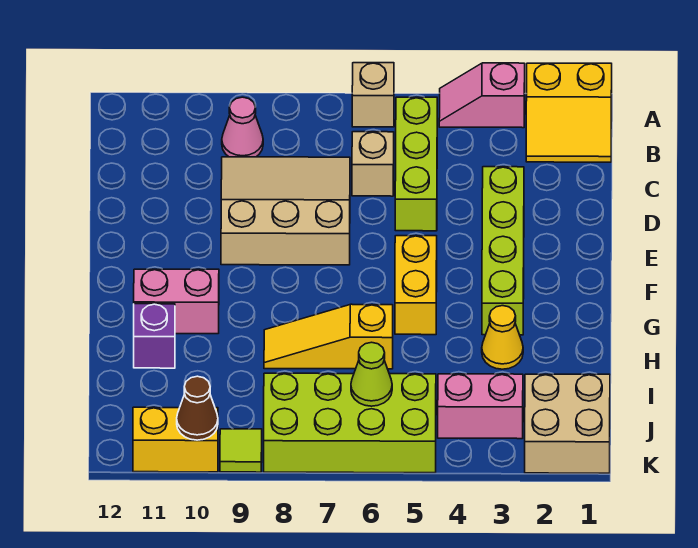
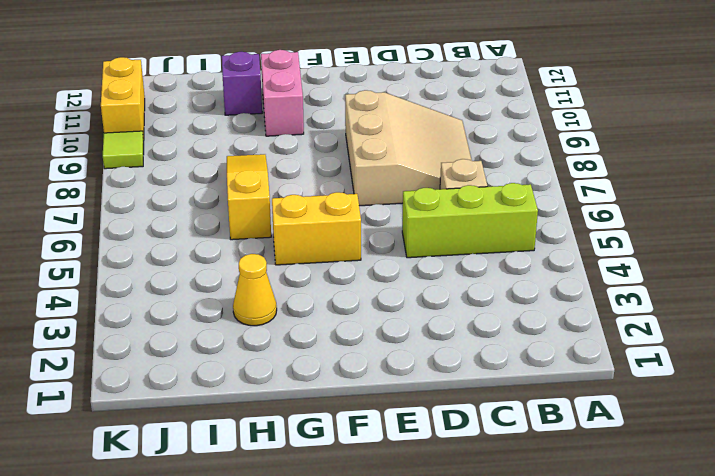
none -> yellow slope A1:B2 level 1 top A
none -> pink slope A3:A4 level 1 top 3
none -> tan brick A6 level 1

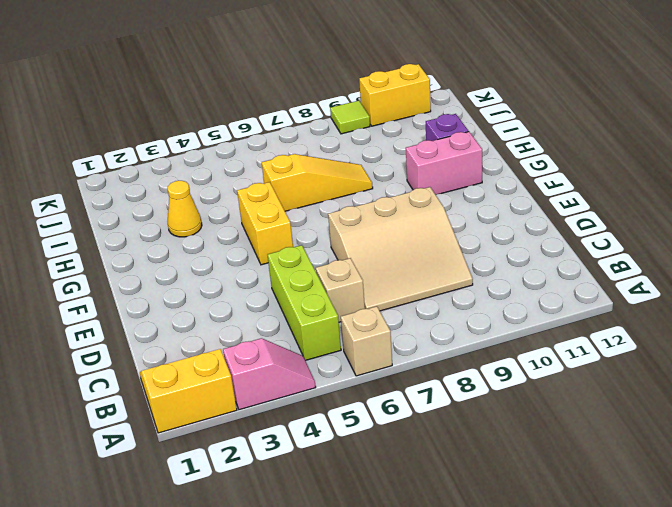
none -> pink cone B9 level 1
none -> lime brick D3:G3 level 1
none -> tan brick J1:K2 level 1

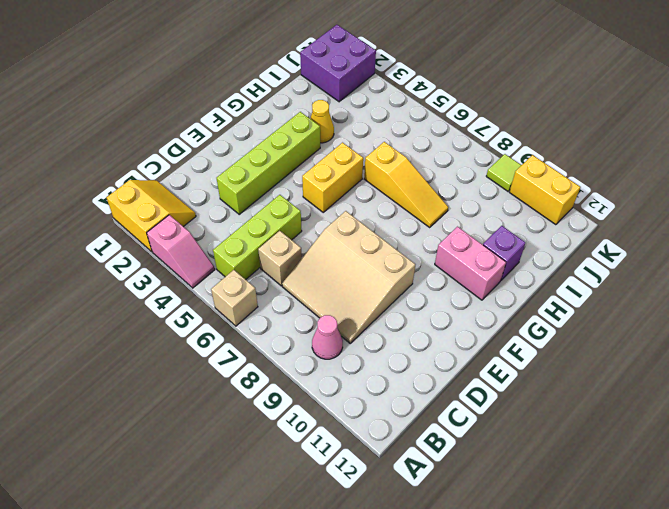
purple brick J1:K2 level 1 -> tan brick J1:K2 level 1
none -> pink brick J3:J4 level 1
none -> lime brick J5:K8 level 1
none -> lime cone J6 level 2

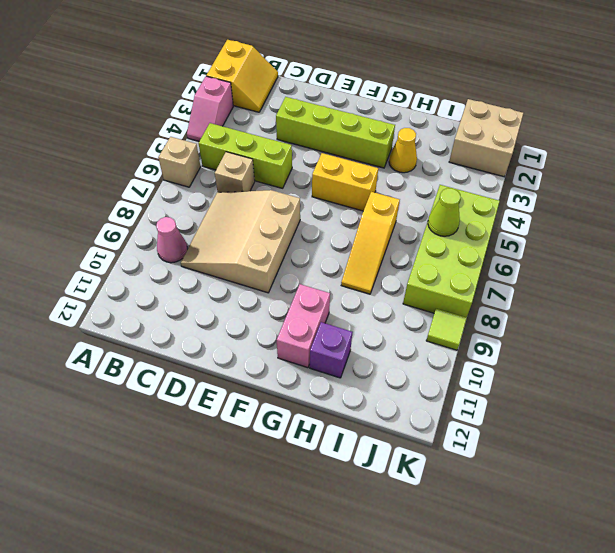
none -> pink brick J3:J4 level 1
none -> yellow brick K10:K11 level 1
none -> brown cone K10 level 2

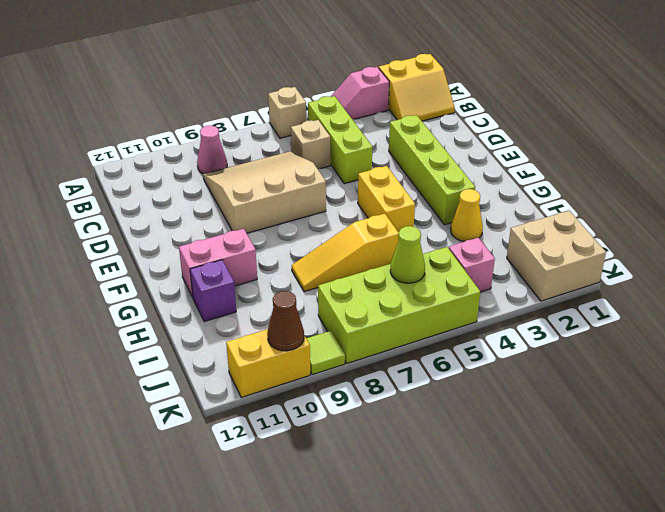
pink brick J4 level 1 -> pink brick J3:J4 level 1

